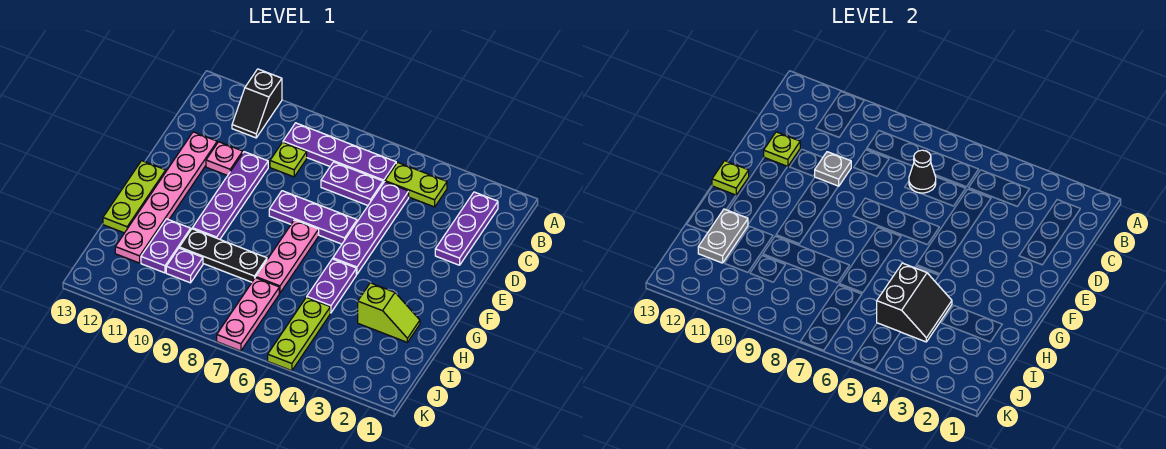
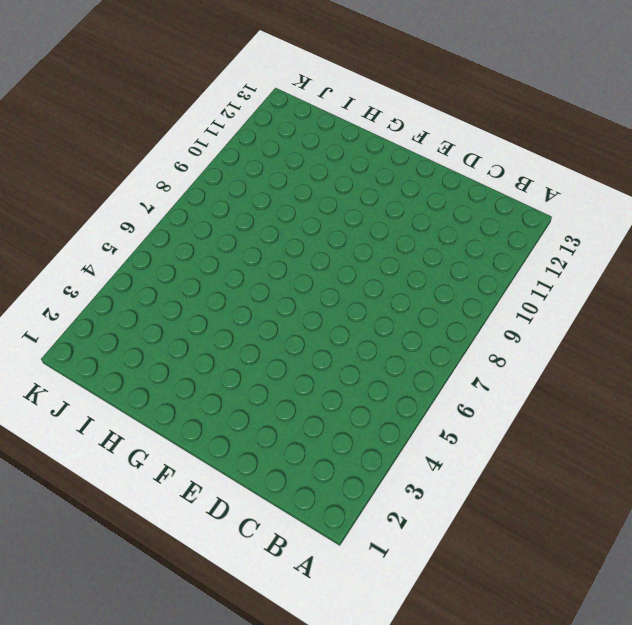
none -> black slope A11:B11 level 1 top A
none -> purple plate B2:D2 level 1
none -> lime plate B4:B5 level 1

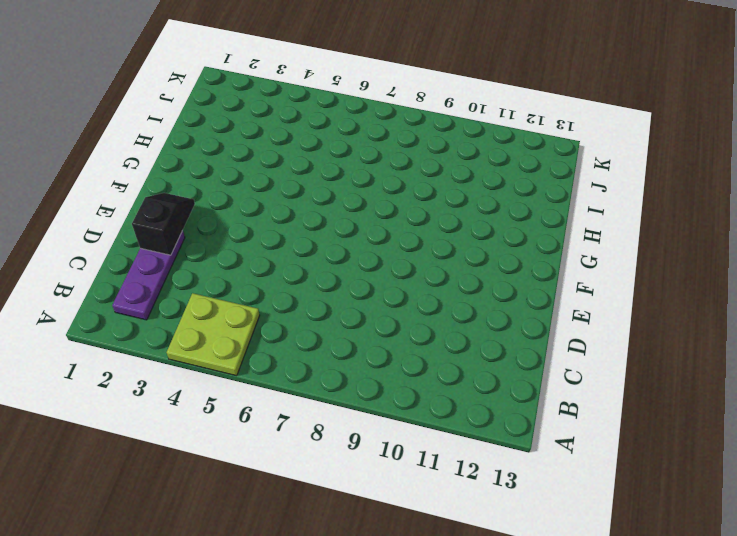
lime plate A4:B5 level 1 -> lime plate B4:B5 level 1
black slope D2:E2 level 2 top D -> black slope A11:B11 level 1 top A
none -> purple plate B6:B9 level 1
none -> purple plate C5:F5 level 1
none -> purple plate C6:C7 level 1

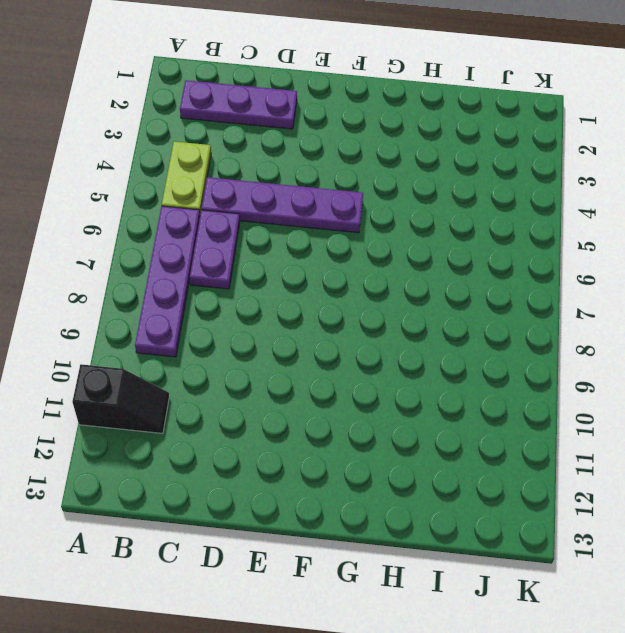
none -> lime plate C9 level 1
none -> purple plate D10:G10 level 1
none -> pink plate D11 level 1

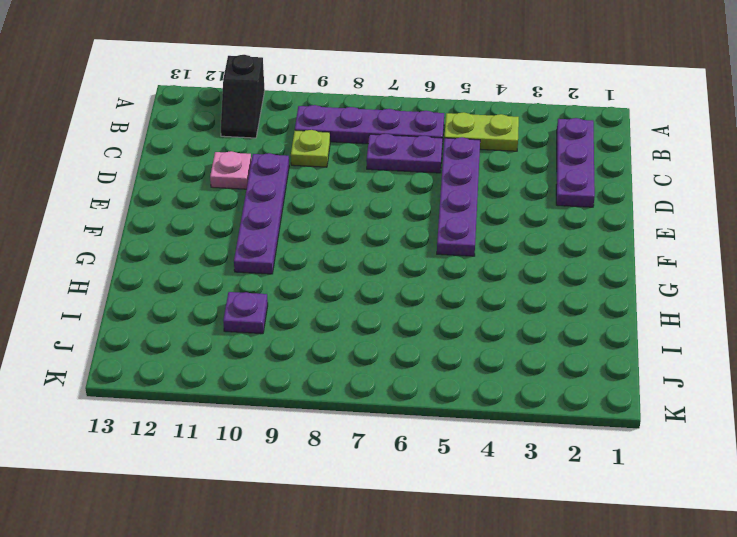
none -> pink plate D12:I12 level 1
none -> purple plate E6:E8 level 1
none -> pink plate F7:H7 level 1

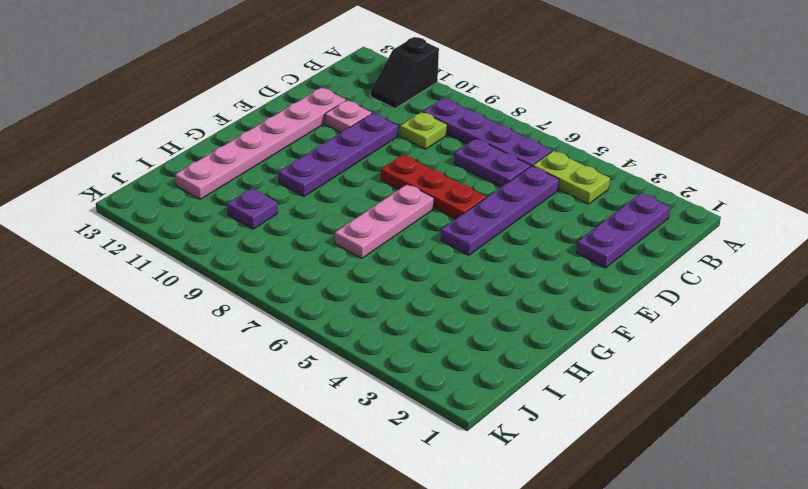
red plate E6:E8 level 1 -> purple plate E6:E8 level 1
none -> lime plate F13:H13 level 1
none -> purple plate G5:H5 level 1
none -> lime slope H2:H3 level 1 top 3

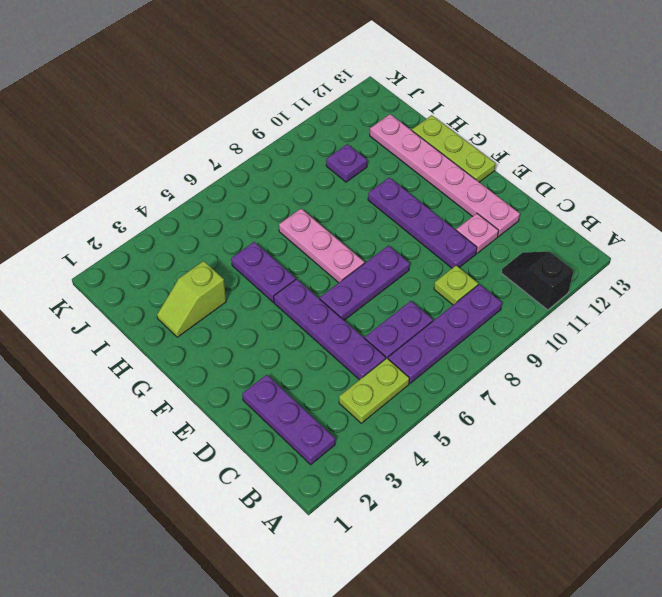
none -> black plate H8:H10 level 1
none -> purple plate H11:I11 level 1
none -> lime plate I5:K5 level 1

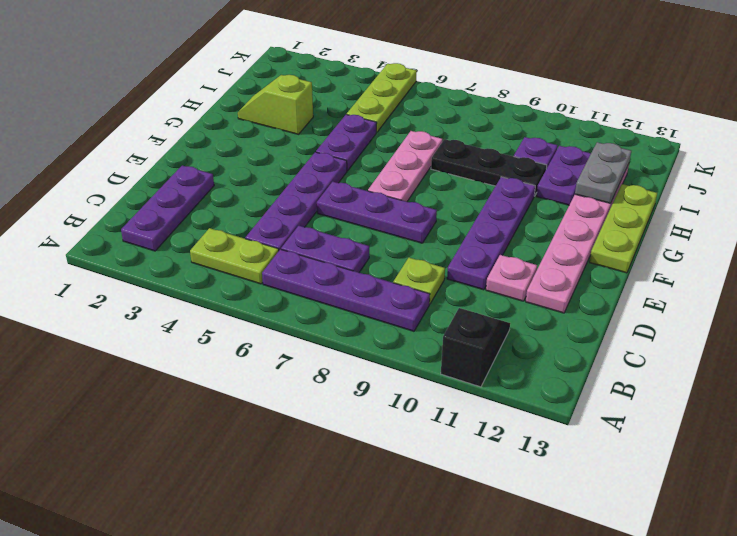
none -> pink plate I7:K7 level 1
none -> black cone C7 level 2
none -> grey plate D10 level 2

